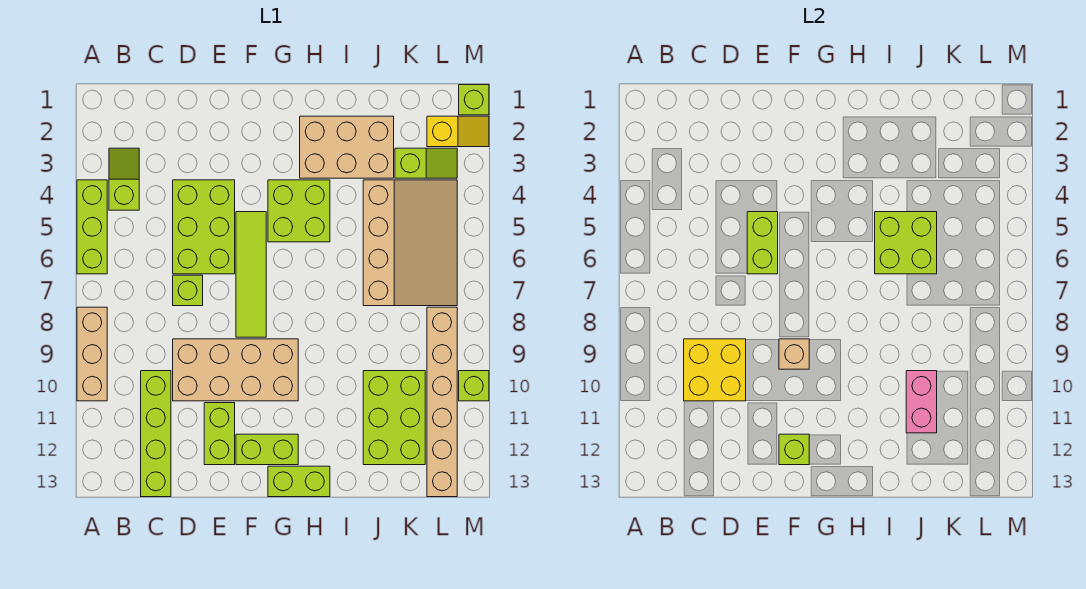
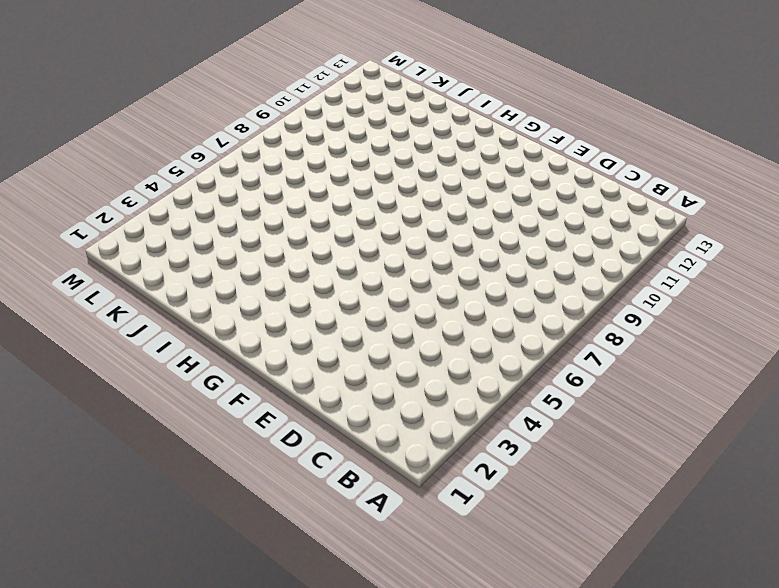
none -> lime brick A4:A6 level 1
none -> tan brick A8:A10 level 1
none -> lime slope B3:B4 level 1 top 4

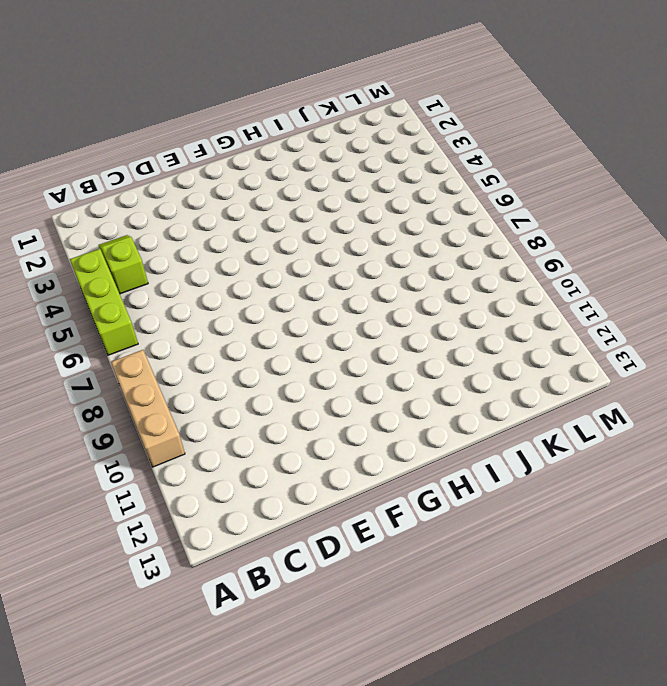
none -> lime brick C10:C13 level 1
none -> lime brick D4:E6 level 1
none -> lime brick D7 level 1

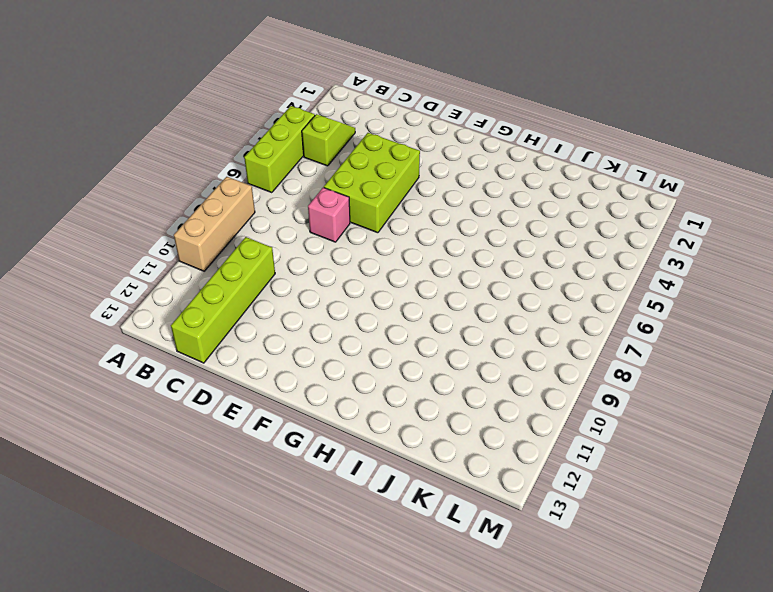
pink brick D7 level 1 -> lime brick D7 level 1
none -> tan brick D9:G10 level 1
none -> lime brick E11:E12 level 1
none -> lime tile F5:F8 level 1

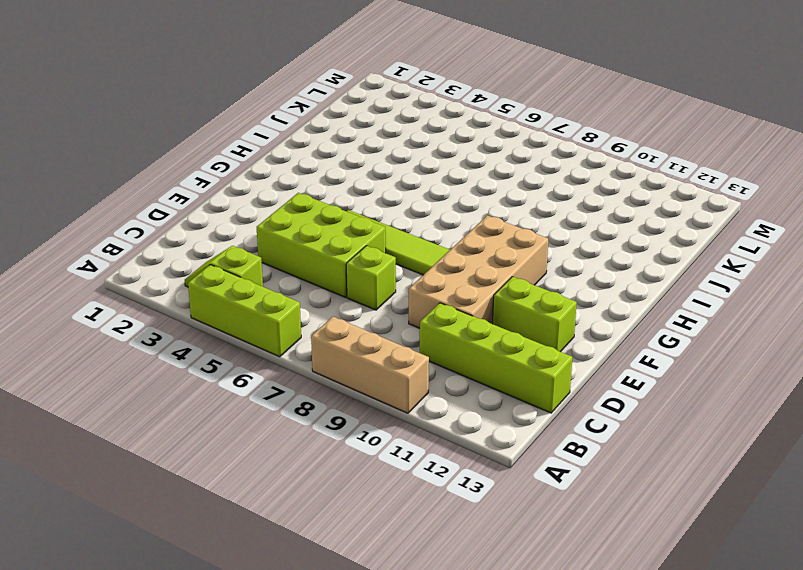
none -> lime brick F12:G12 level 1
none -> lime brick G4:H5 level 1
none -> lime brick G13:H13 level 1

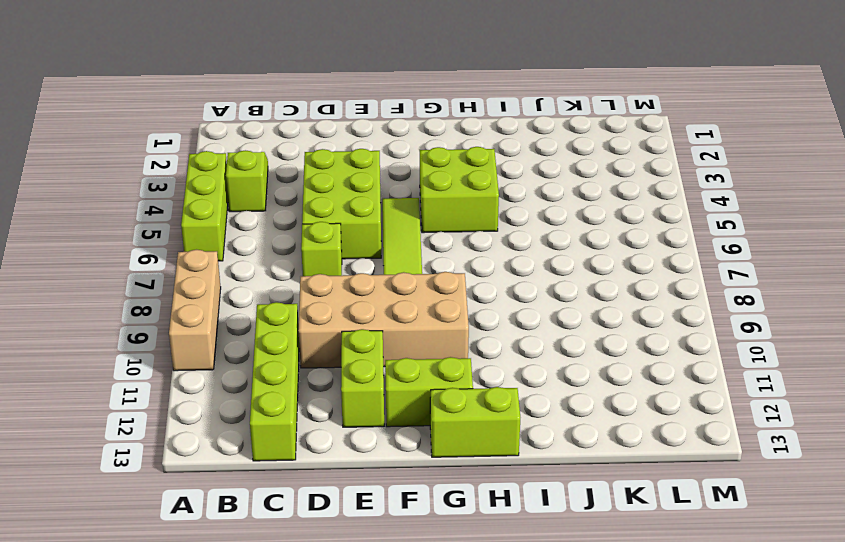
none -> tan brick H2:J3 level 1
none -> tan slope J4:L7 level 1 top J
none -> lime brick J10:K12 level 1

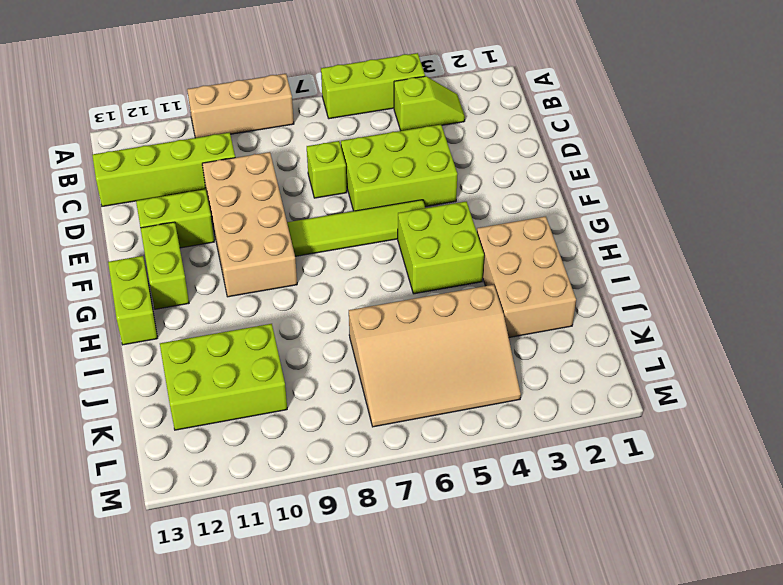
none -> lime slope K3:L3 level 1 top K
none -> yellow slope L2:M2 level 1 top L
none -> tan brick L8:L13 level 1

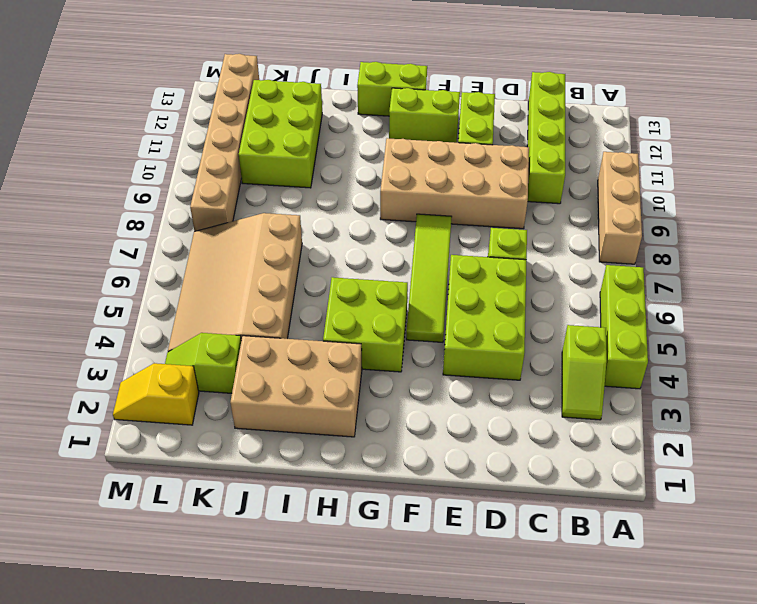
none -> lime brick M1 level 1
none -> lime brick M10 level 1
none -> yellow brick C9:D10 level 2

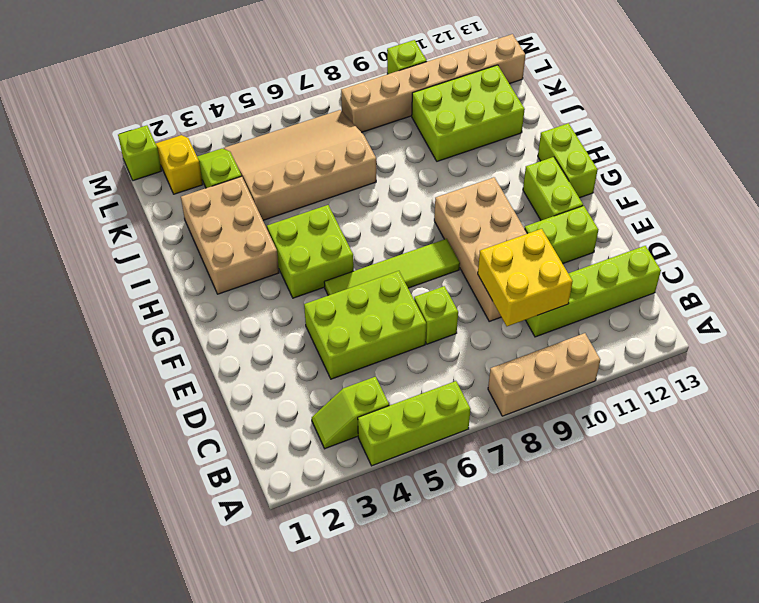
none -> lime brick E5:E6 level 2
none -> tan brick F9 level 2
none -> lime brick F12 level 2

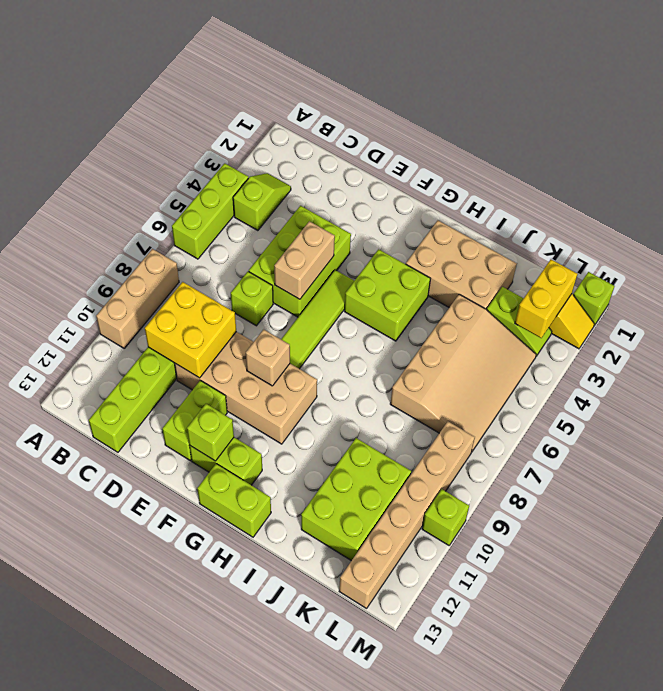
tan brick E5:E6 level 2 -> lime brick E5:E6 level 2
yellow brick L2:L3 level 2 -> none
none -> lime brick I5:J6 level 2
none -> pink brick J10:J11 level 2

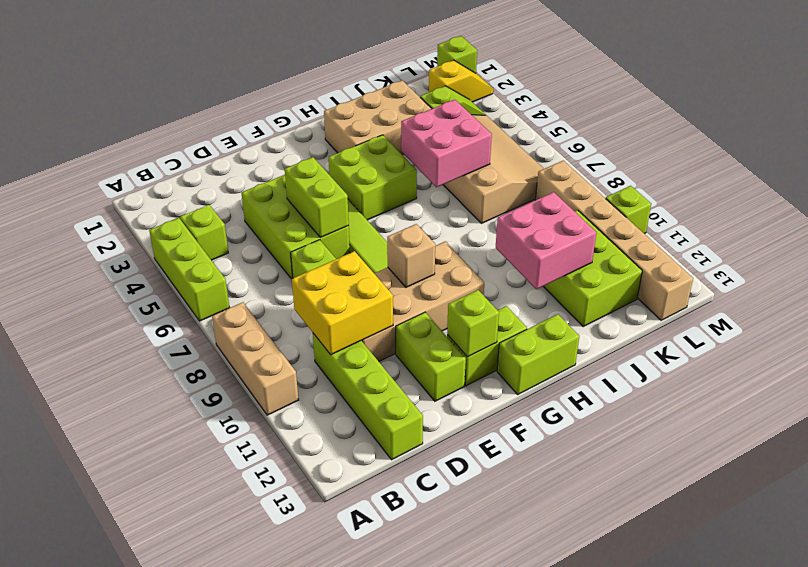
pink brick I5:J6 level 2 -> lime brick I5:J6 level 2
pink brick I10:J11 level 2 -> pink brick J10:J11 level 2

